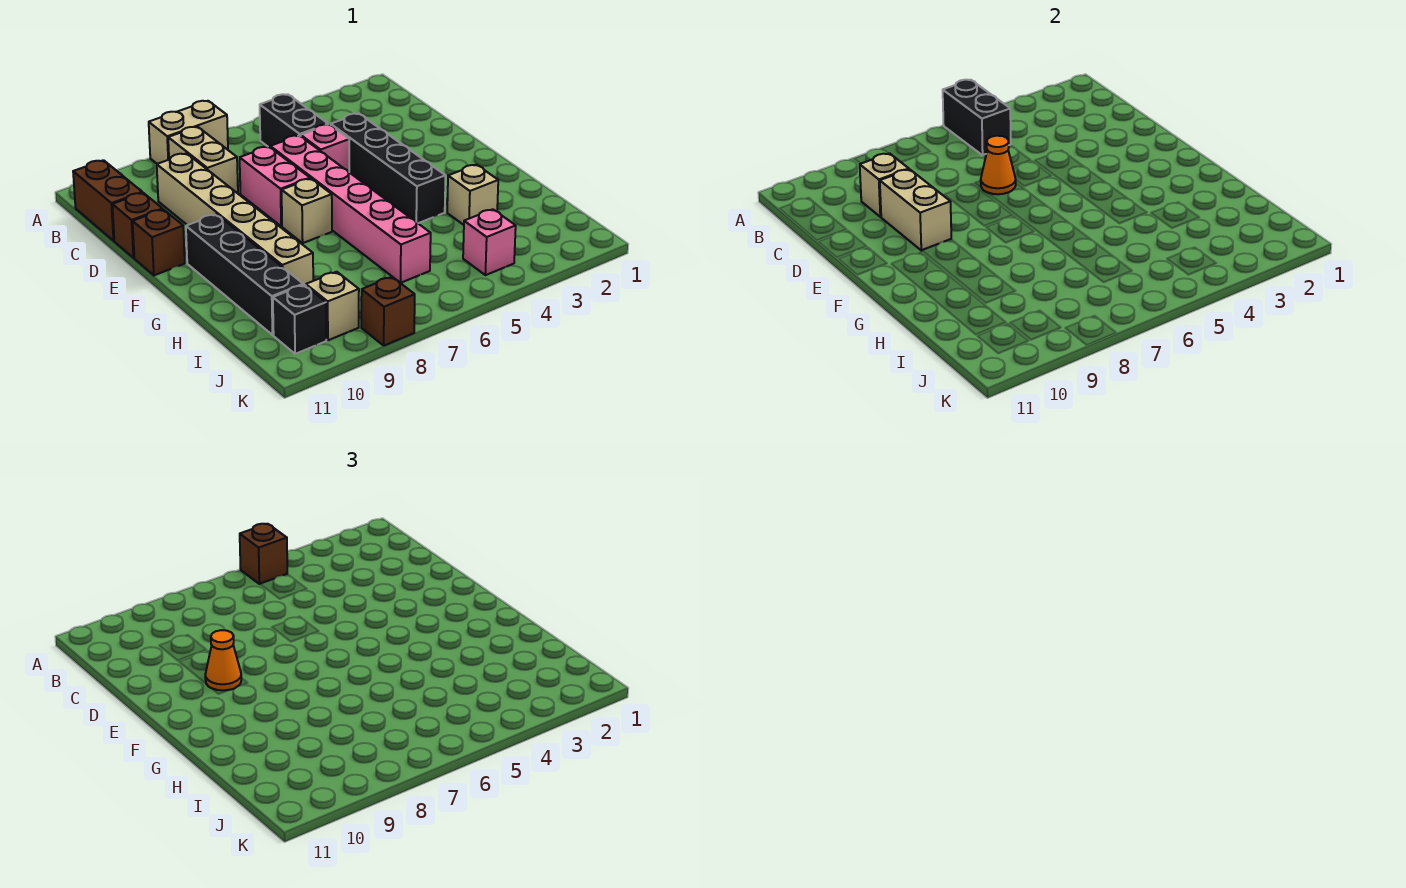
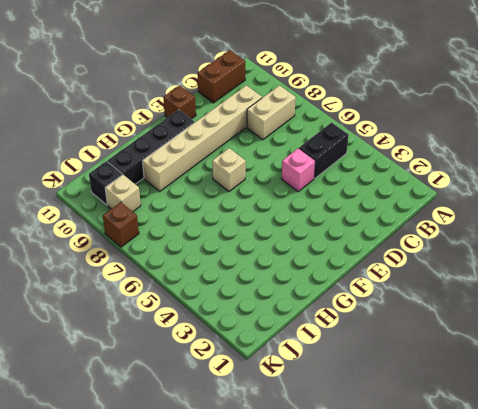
none -> tan brick A7:A8 level 1
none -> black brick D4:G4 level 1
none -> pink brick D6:I6 level 1

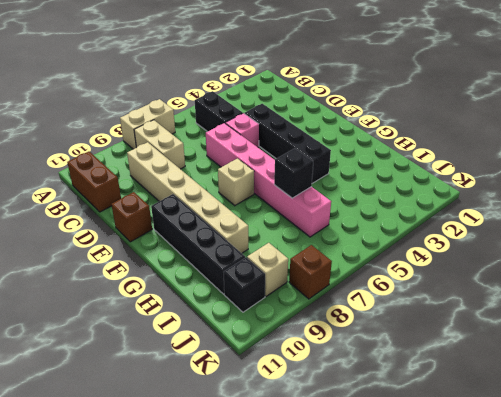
black brick H6 level 2 -> none
none -> pink brick D7:E7 level 1
none -> brown brick D11 level 1
none -> tan brick H3 level 1

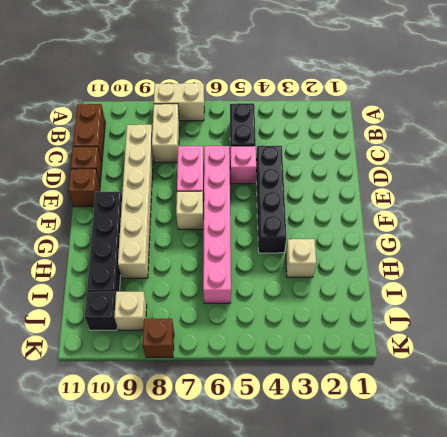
none -> pink brick J4 level 1
none -> black brick A5:B5 level 2
none -> tan brick C9 level 2

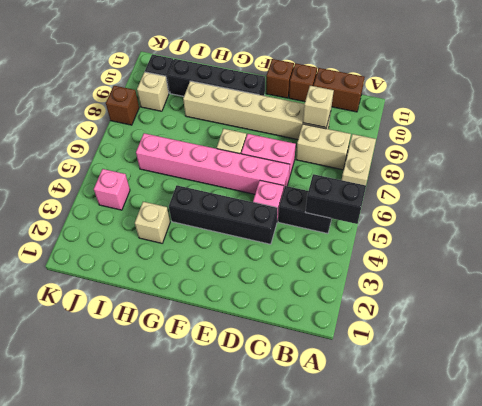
none -> orange cone D6 level 2
none -> tan brick D9:E9 level 2
none -> brown brick A5 level 3

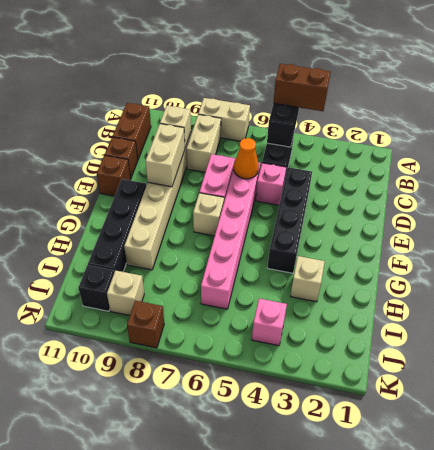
brown brick A4:A5 level 3 -> brown brick A5 level 3
none -> orange cone E9 level 3

